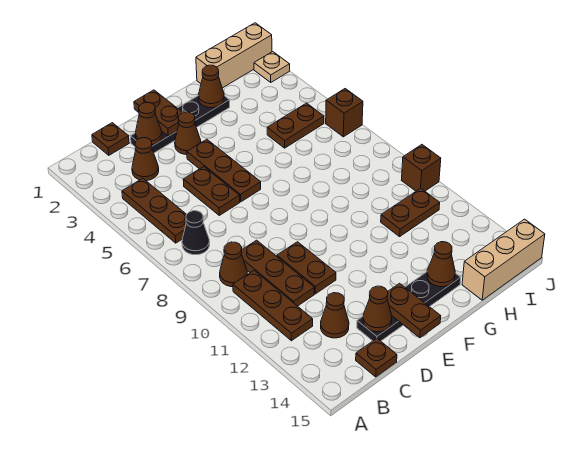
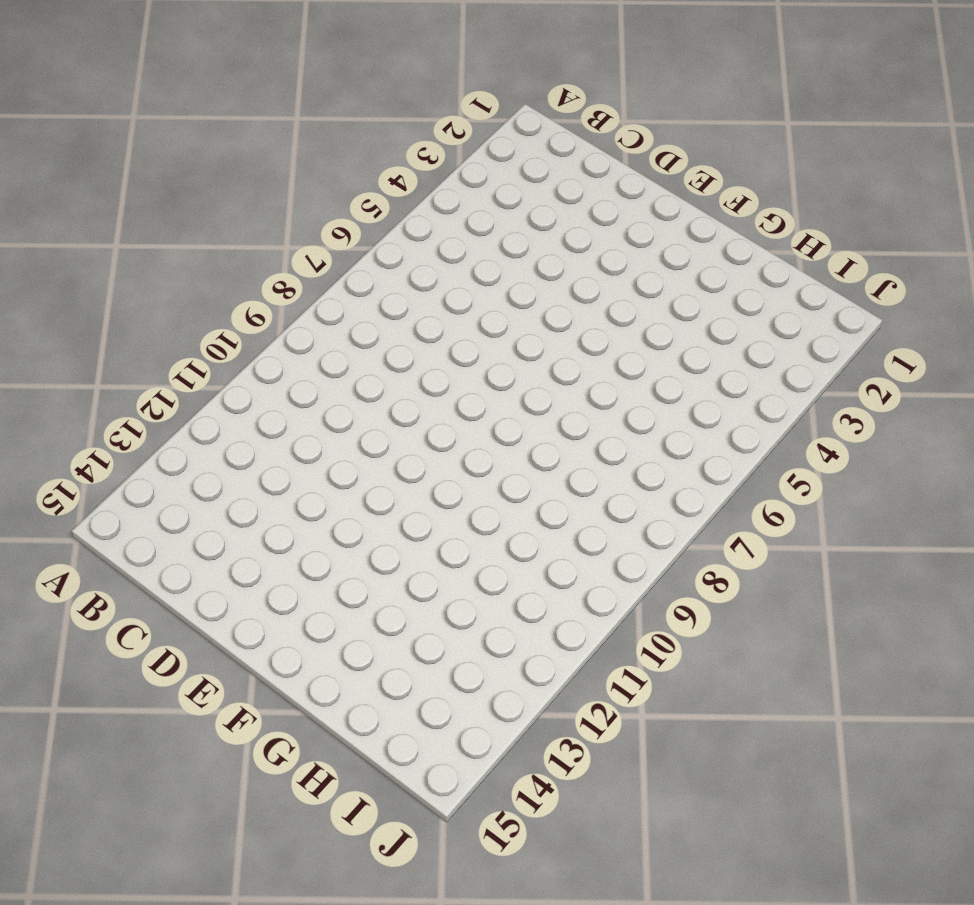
none -> brown plate B4:B6 level 1
none -> black cone B7 level 1
none -> brown cone B9 level 1

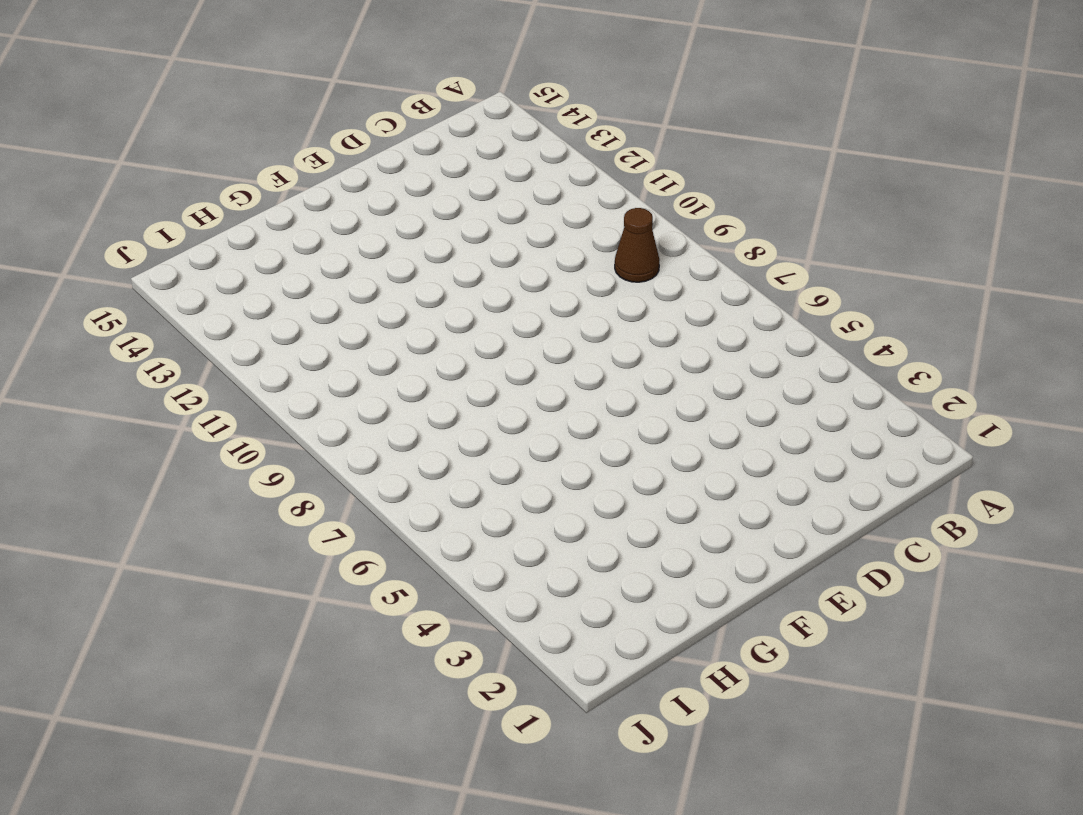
none -> brown plate B4:B6 level 1
none -> black cone B7 level 1
none -> brown plate B10:B12 level 1

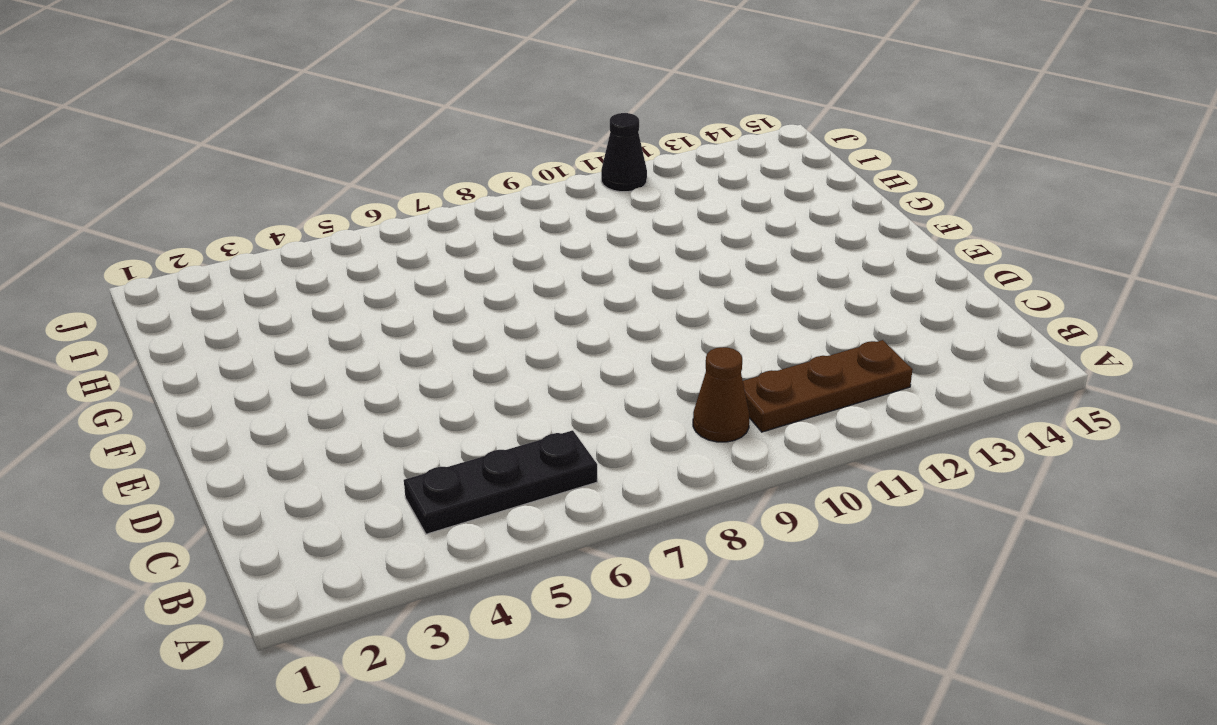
black plate B4:B6 level 1 -> brown plate B4:B6 level 1
black cone J11 level 1 -> black cone B7 level 1
none -> brown plate C1 level 1
none -> brown cone C3 level 1
none -> brown plate C9:C11 level 1

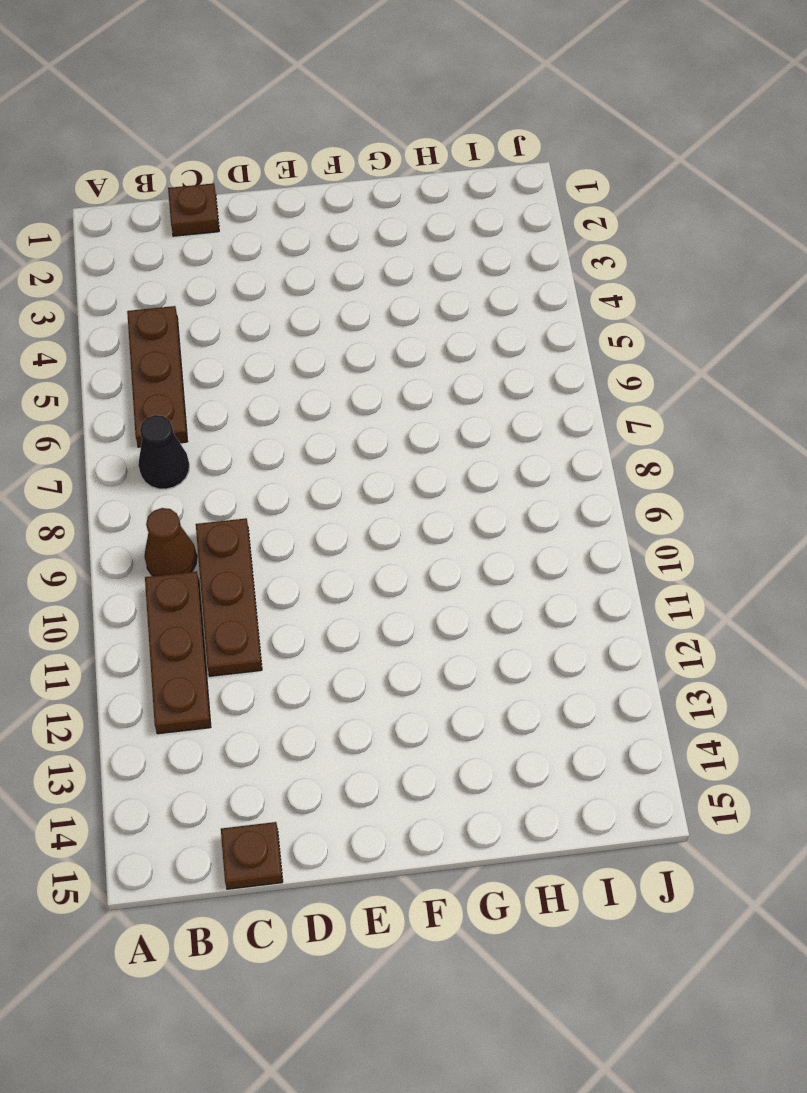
none -> brown cone C3 level 1
none -> brown cone C13 level 1
none -> black plate D2:G2 level 1

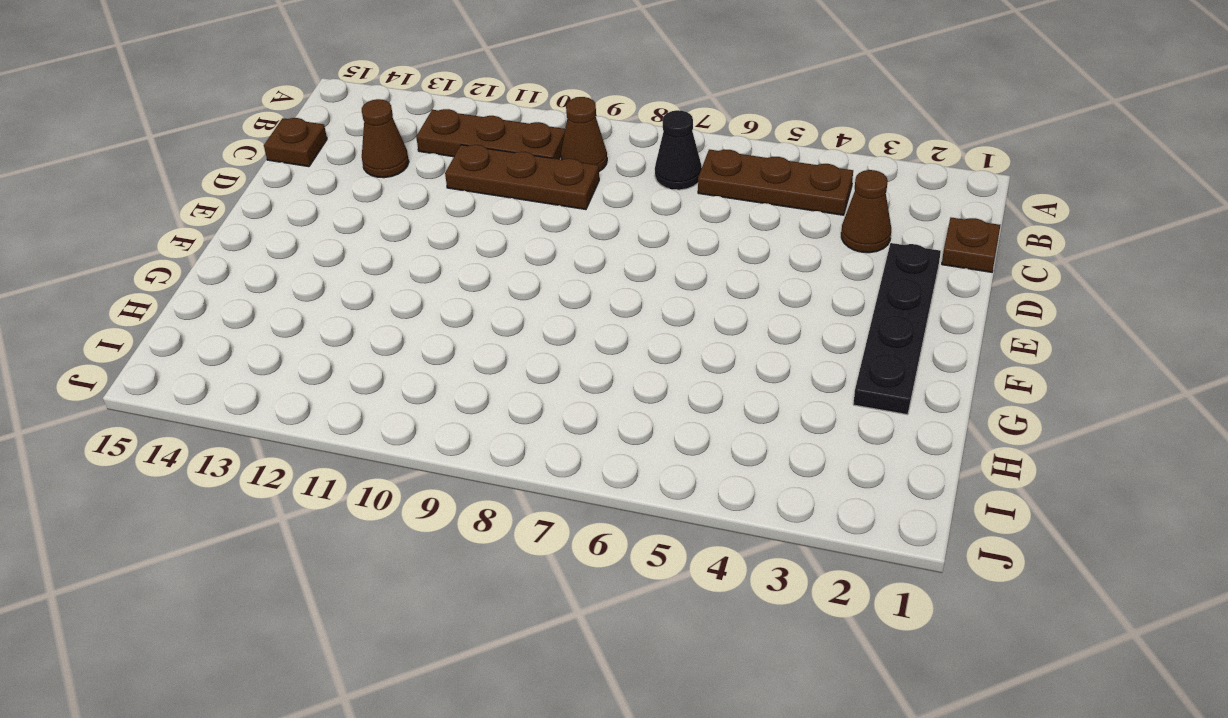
none -> brown plate D5:D6 level 1
none -> brown plate D10:D11 level 1
none -> black plate D14:G14 level 1

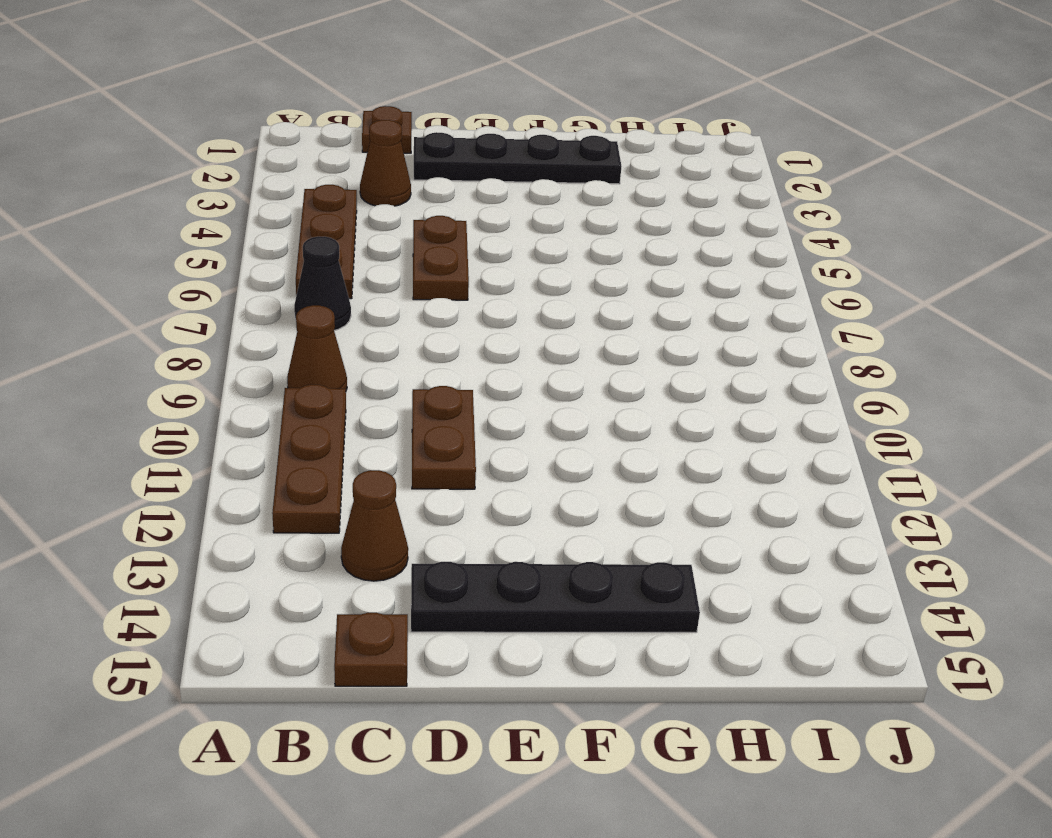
none -> brown plate C9:C11 level 1
none -> brown cone E3 level 1
none -> brown plate E4:E6 level 1

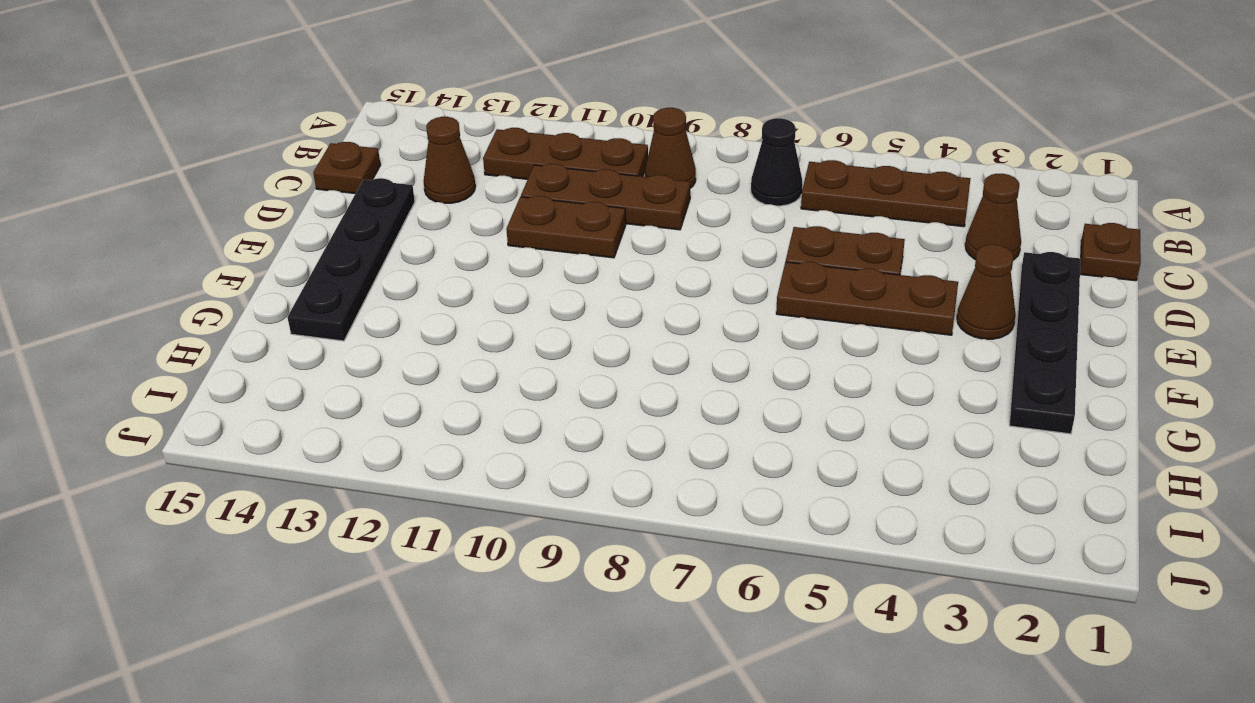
none -> tan brick H1:J1 level 1
none -> brown plate H5:I5 level 1
none -> brown plate H11:I11 level 1

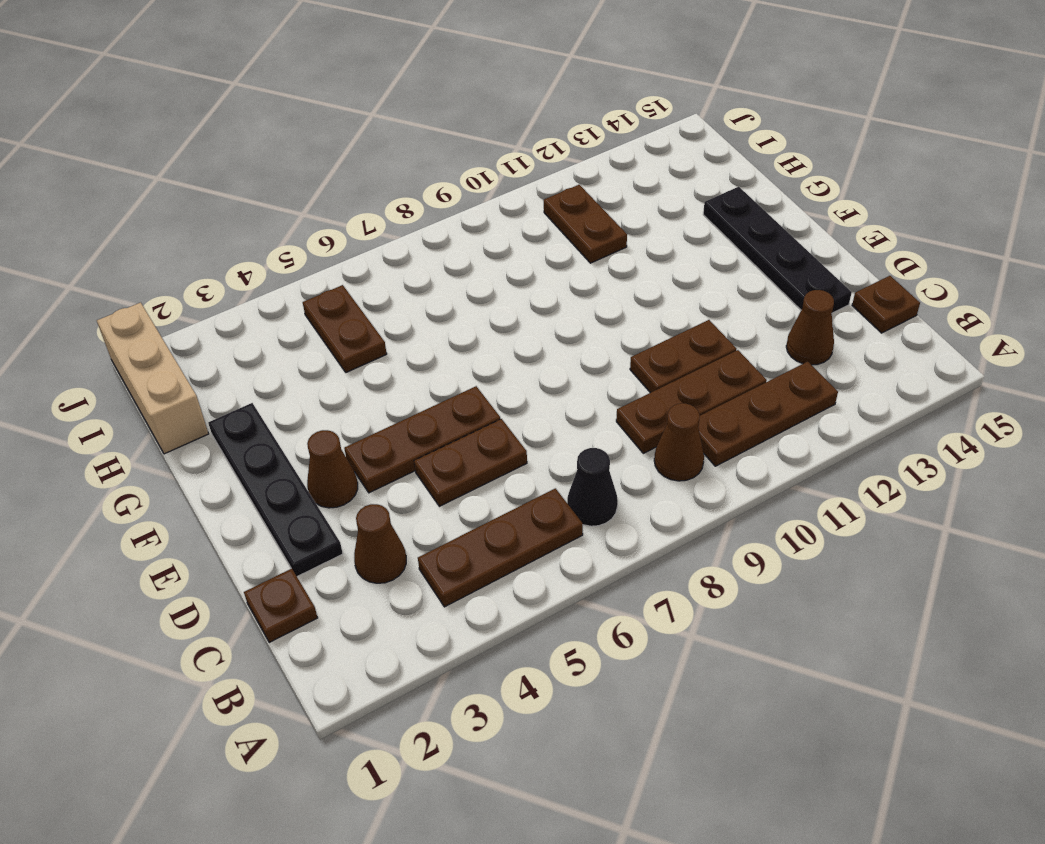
none -> tan brick H15:J15 level 1
none -> tan plate J2 level 1
none -> brown brick J6 level 1

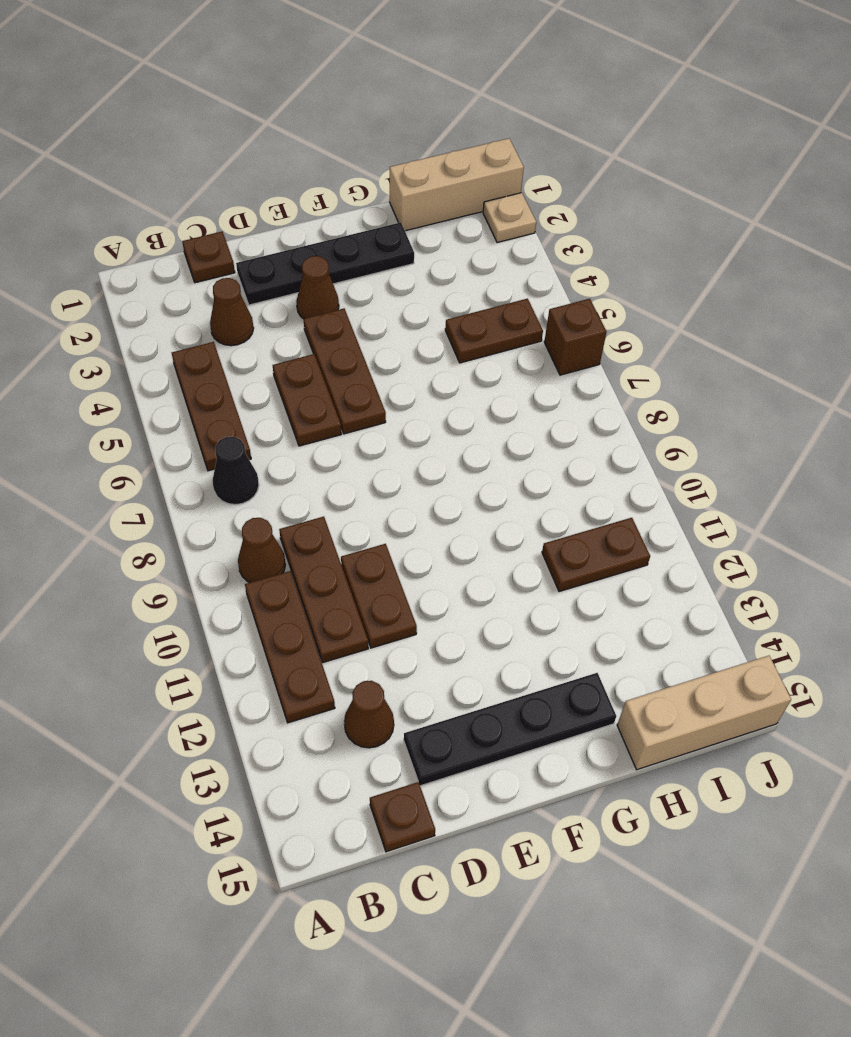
none -> brown brick J10 level 1
none -> brown cone D2 level 2
none -> brown cone D14 level 2

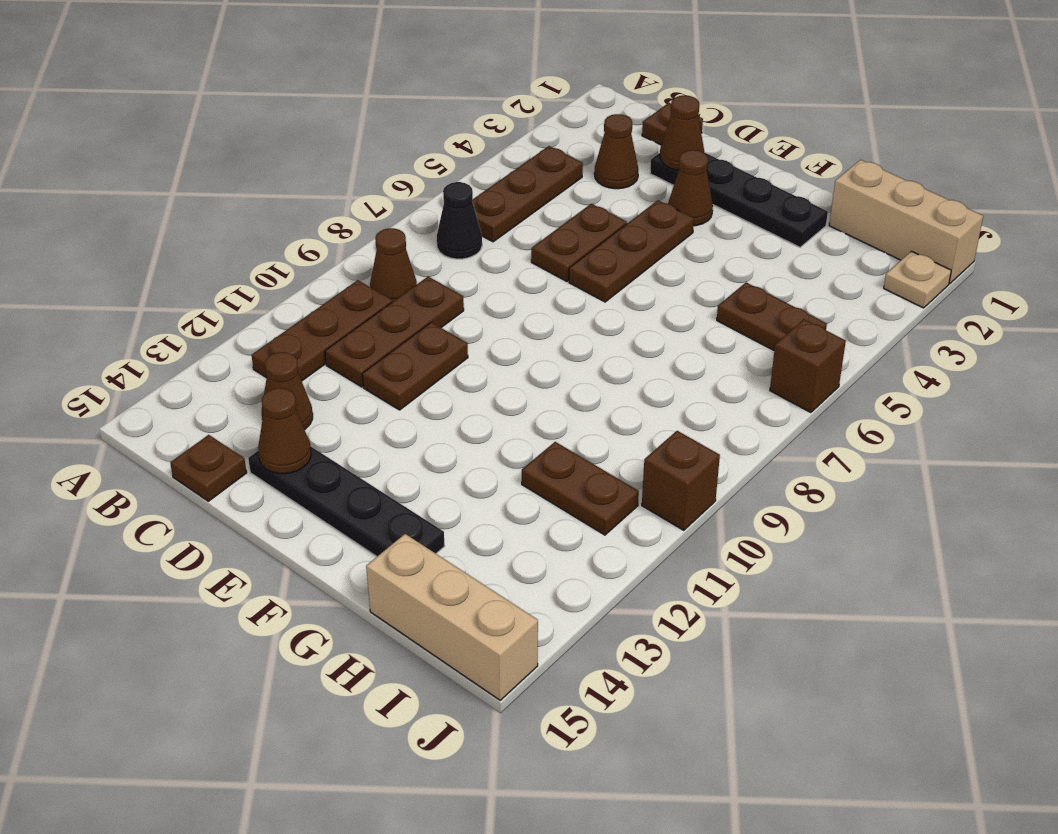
none -> brown plate E1:E2 level 2
none -> brown plate E14:E15 level 2
none -> brown cone G2 level 2

